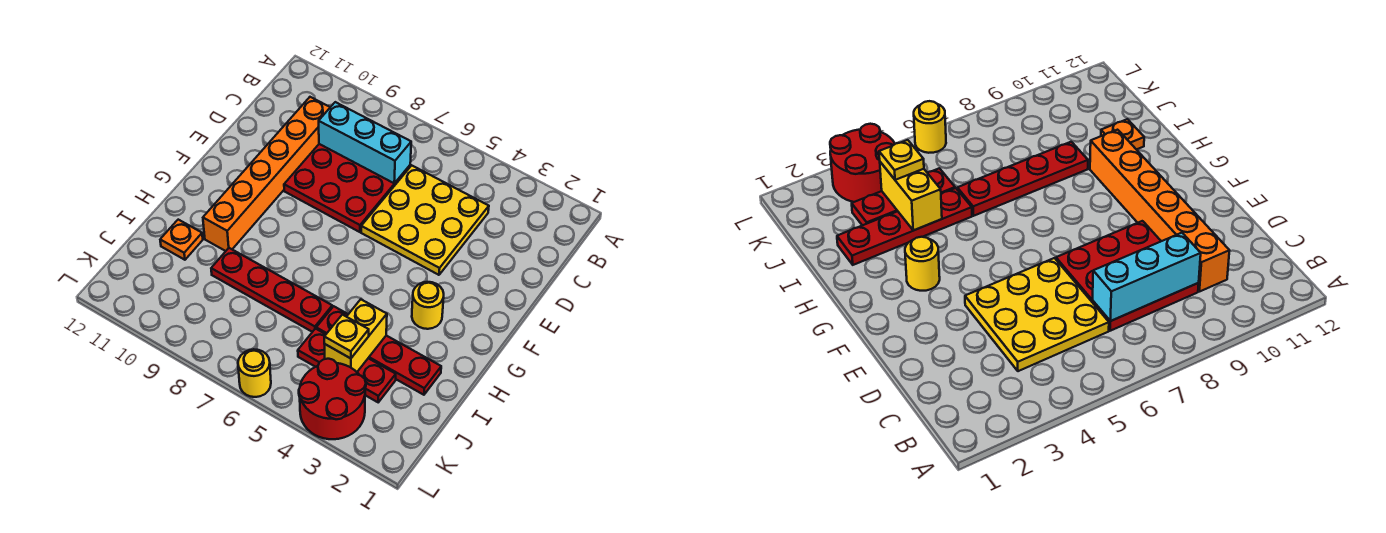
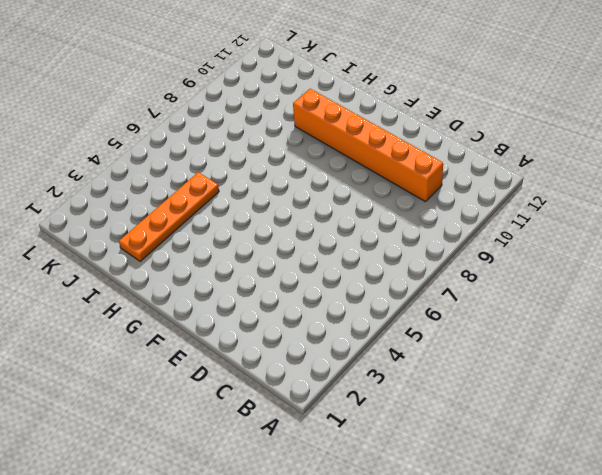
orange plate I2:I5 level 1 -> red plate I2:I5 level 1
none -> yellow plate C4:E6 level 1
none -> red plate C7:E9 level 1
none -> yellow round brick G3 level 1

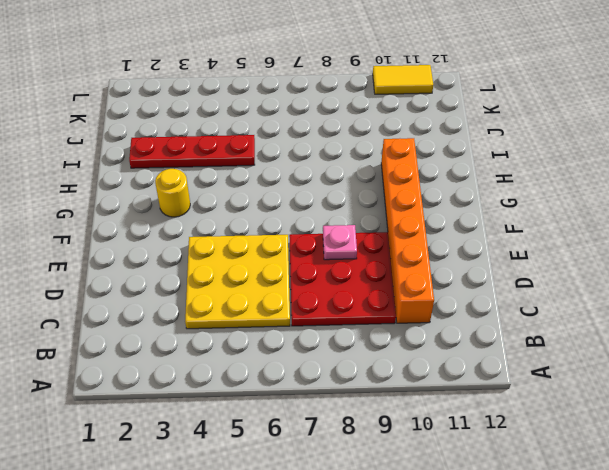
pink plate E8 level 2 -> none
yellow tile L10:L11 level 1 -> none
none -> red plate I6:I9 level 1
none -> orange plate I11 level 1
none -> red plate J3:J5 level 1

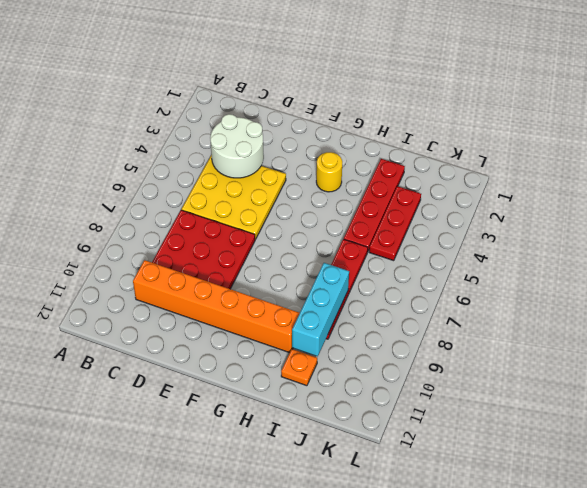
white round brick C3:D4 level 2 -> none
cyan brick I8:I10 level 2 -> cyan brick C7:C9 level 2
none -> red round brick K3:L4 level 1
none -> yellow round brick L6 level 1
none -> yellow brick I4:J4 level 2

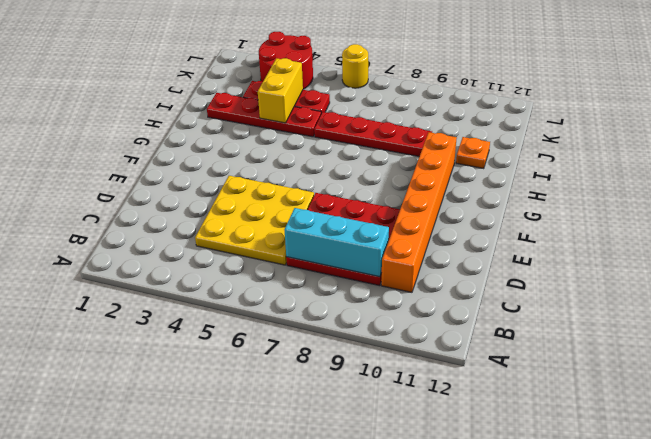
none -> yellow round brick G3 level 1
none -> yellow plate J4 level 3

